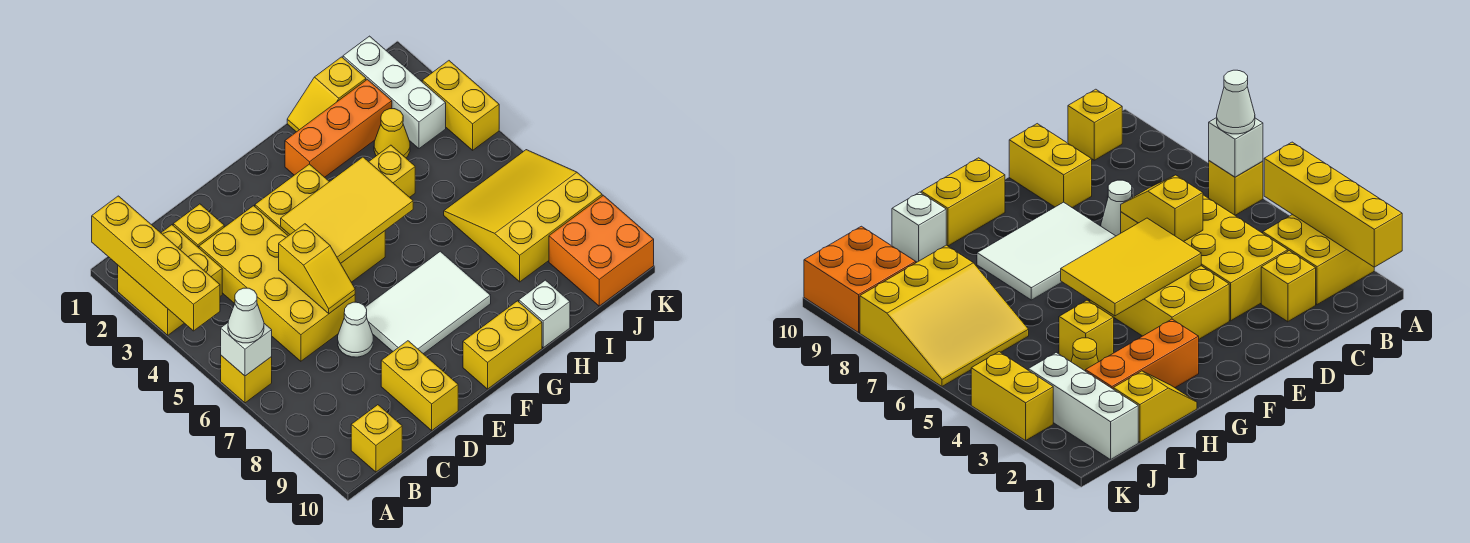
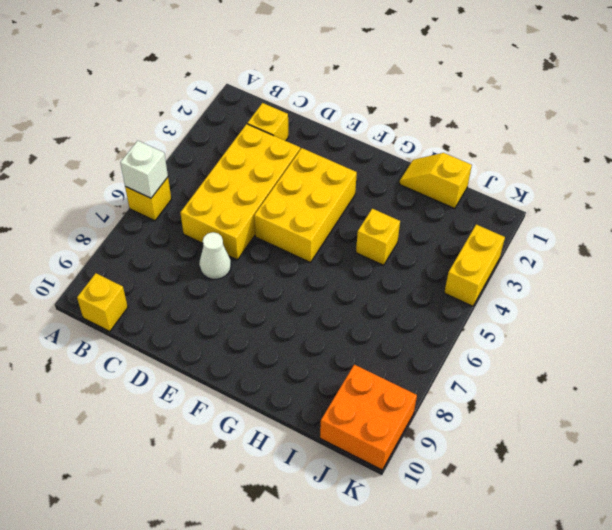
none -> yellow brick A2:B3 level 1
none -> yellow brick D9:D10 level 1
none -> white tile E7:G8 level 1

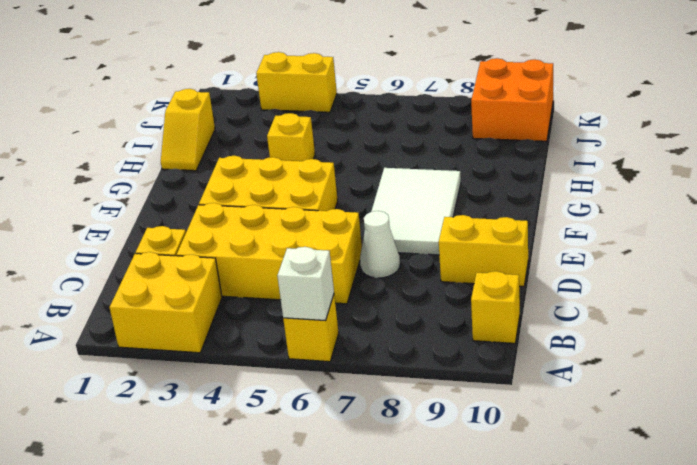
none -> yellow brick F10:G10 level 1
none -> orange brick G2:I2 level 1
none -> white brick H10 level 1

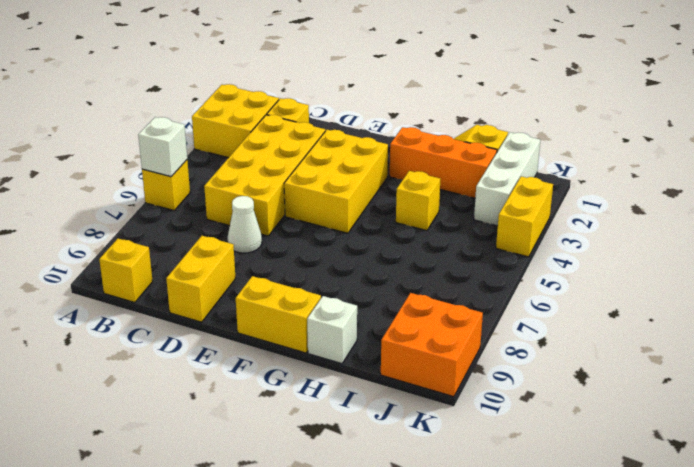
none -> white tile E7:G8 level 1
none -> yellow cone I3 level 1
none -> yellow slope I6:K8 level 1 top 8

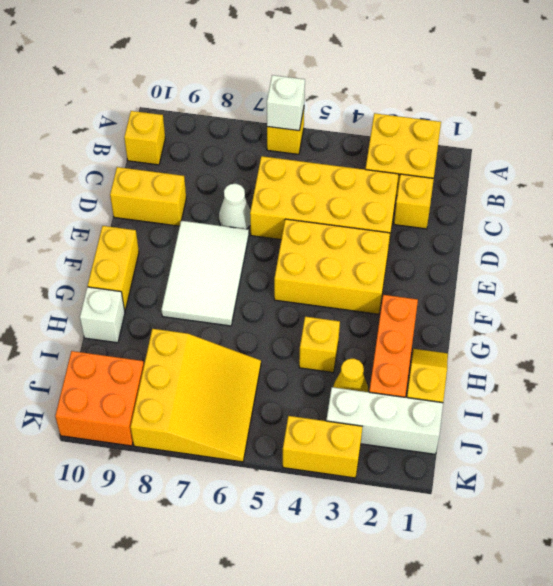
none -> yellow brick A1:A4 level 2
none -> yellow slope D5:D6 level 2 top 5
none -> yellow tile E4:G5 level 2

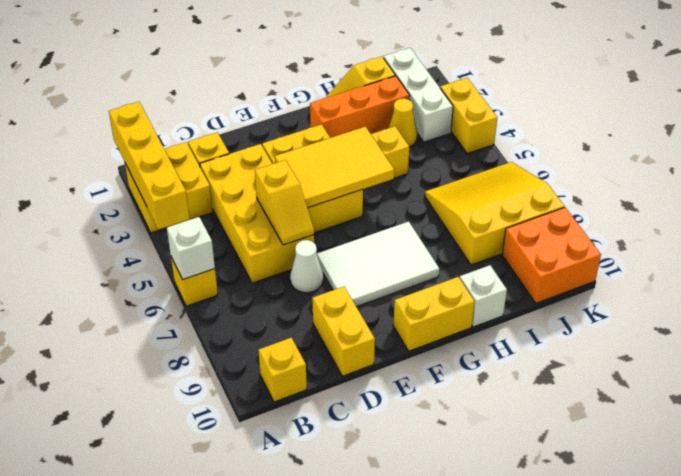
none -> white cone A6 level 3

